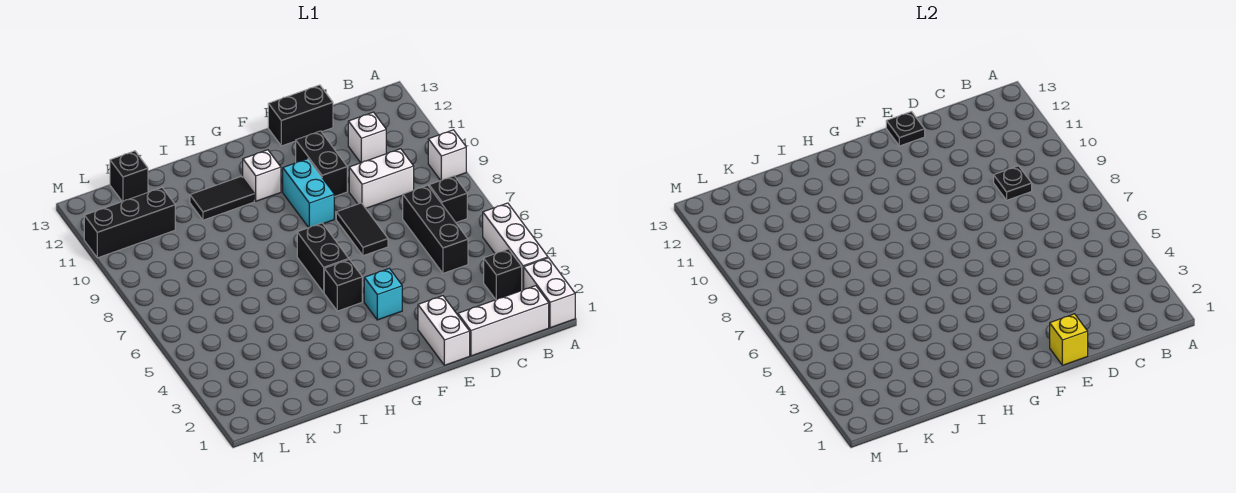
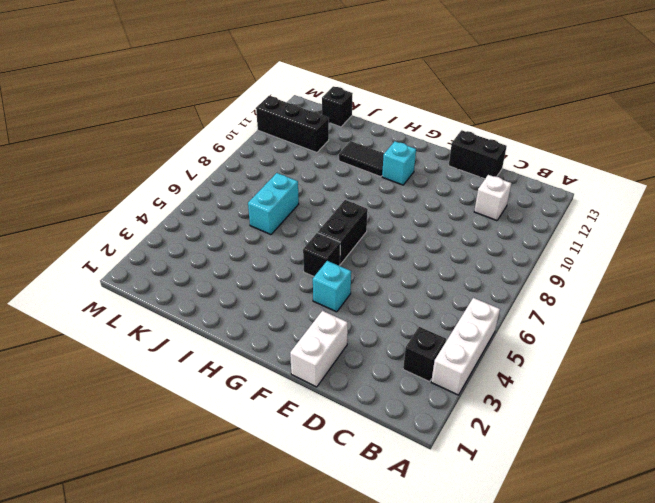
cyan brick G11 level 1 -> white brick G11 level 1
cyan brick J6:J7 level 1 -> cyan brick F9:F10 level 1
none -> white brick A1:A2 level 1
none -> white brick A9 level 1
none -> white brick B1:D1 level 1

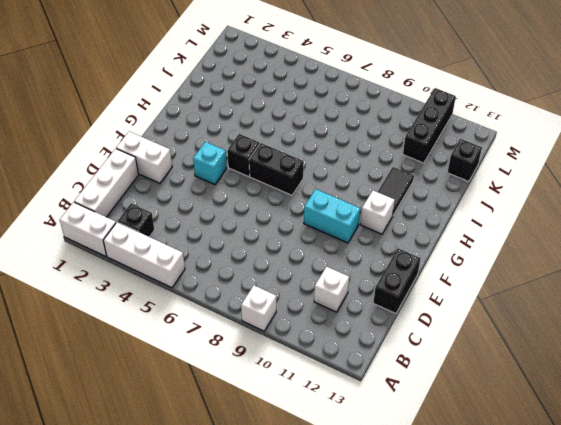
none -> black brick B7 level 1
none -> black brick C5:C7 level 1
none -> white brick C9:D9 level 1

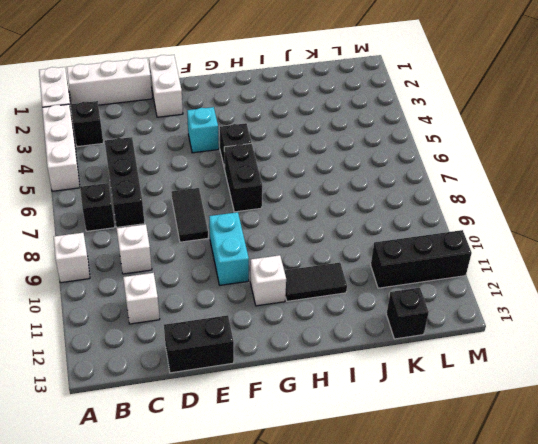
white brick C9 level 1 -> white brick C9:D9 level 1
none -> black brick E10:E11 level 1
none -> black plate C9 level 2
none -> yellow brick E1 level 2

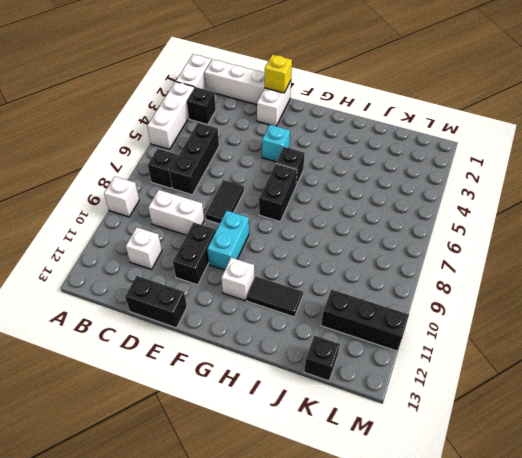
none -> black plate C9 level 2
none -> black plate E13 level 2

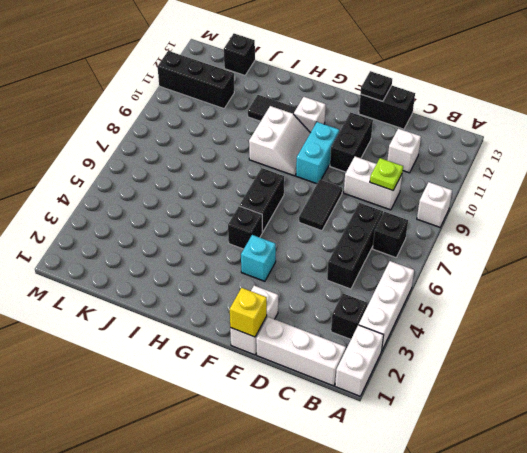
lime plate C9 level 2 -> black plate C9 level 2
white slope G9:H10 level 1 top H -> none

